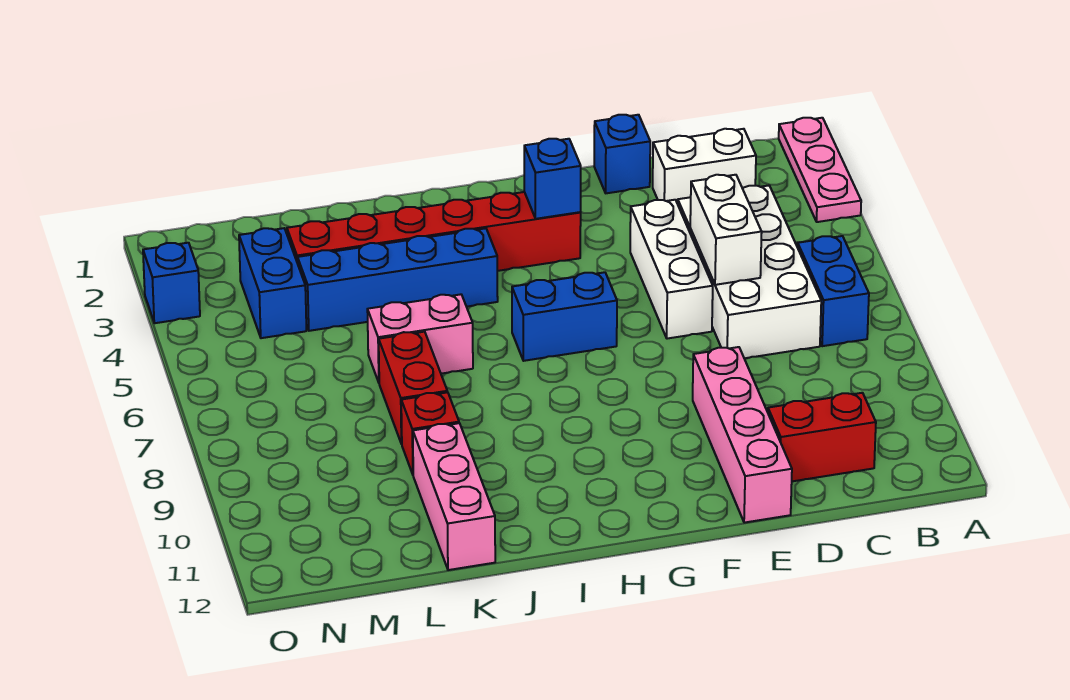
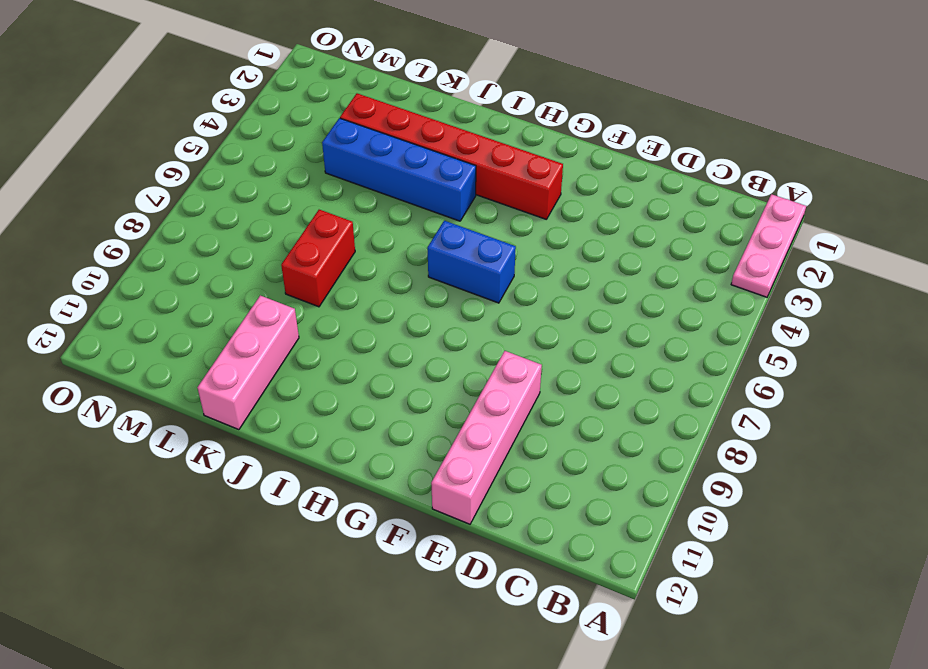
none -> blue brick B6:B7 level 1
none -> white brick C2:D2 level 1
none -> white brick C4:D7 level 1

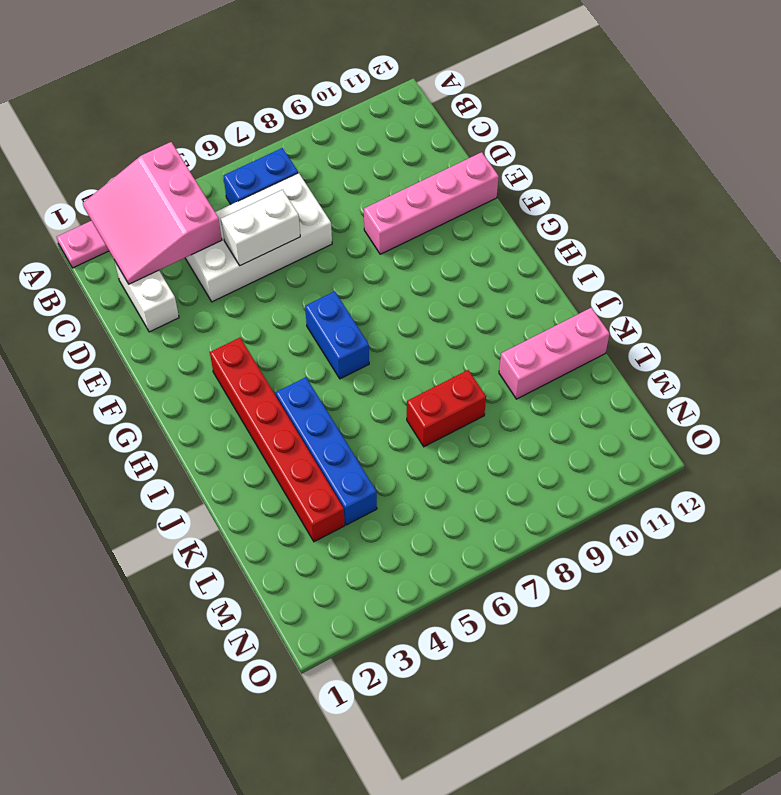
pink slope A2:C4 level 2 top 4 -> none
none -> red brick C11:D11 level 1
none -> blue brick E1 level 1
none -> white brick E4:E6 level 1

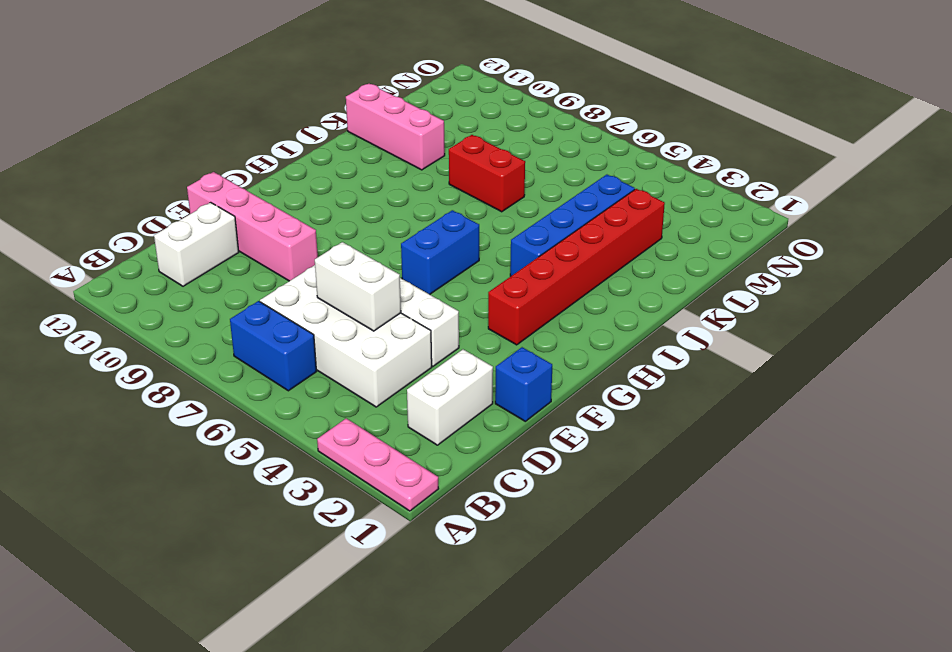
white brick C11:D11 level 1 -> red brick C11:D11 level 1
none -> pink brick J6:K6 level 1
none -> red brick K9 level 1
none -> blue brick M3:M4 level 1

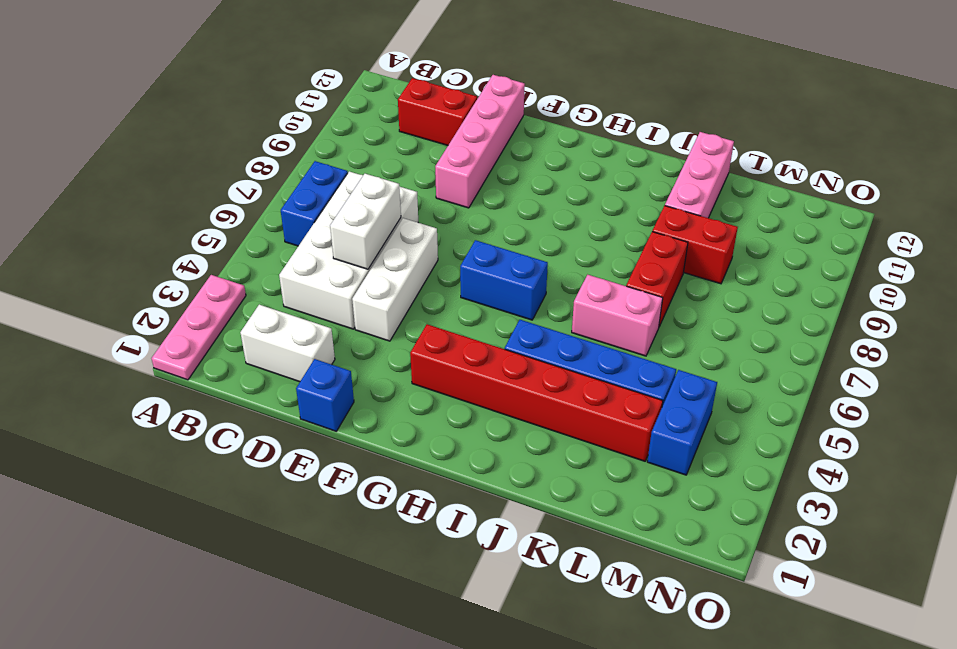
red brick K9:L9 level 1 -> red brick K9 level 1
none -> blue brick O3 level 1
none -> blue brick G3 level 2

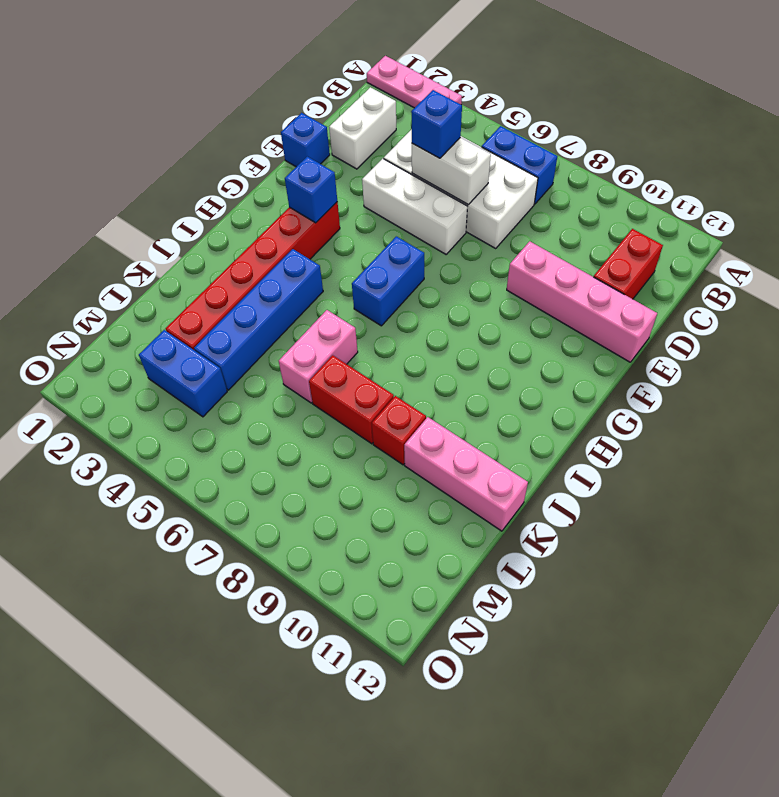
blue brick D5 level 3 -> blue brick O3 level 1

